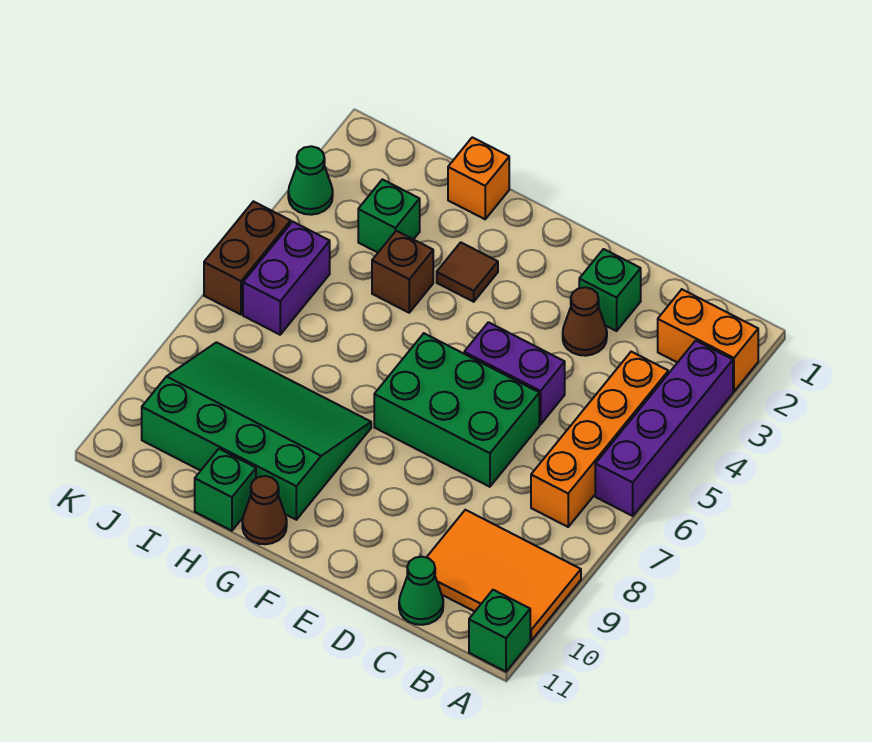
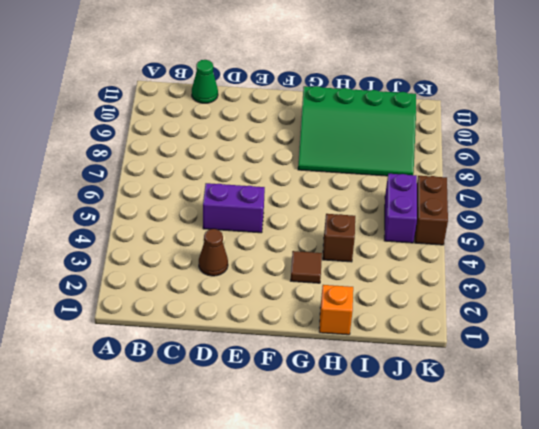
none -> orange brick A2:B2 level 1
none -> purple brick A3:A6 level 1
none -> orange tile A9:C10 level 1

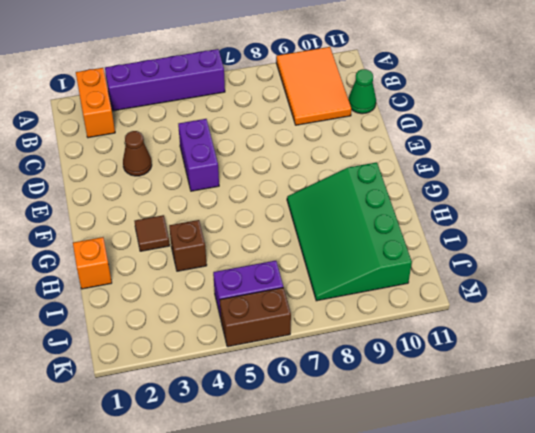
none -> green brick A11 level 1
none -> orange brick B4:B7 level 1
none -> green brick D2 level 1

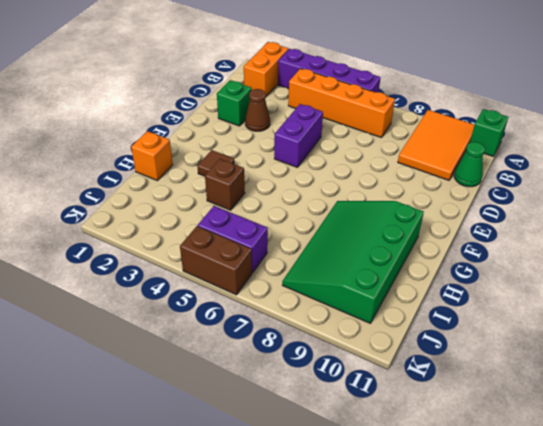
none -> green brick D6:F7 level 1
none -> brown cone G11 level 1
none -> green brick H11 level 1

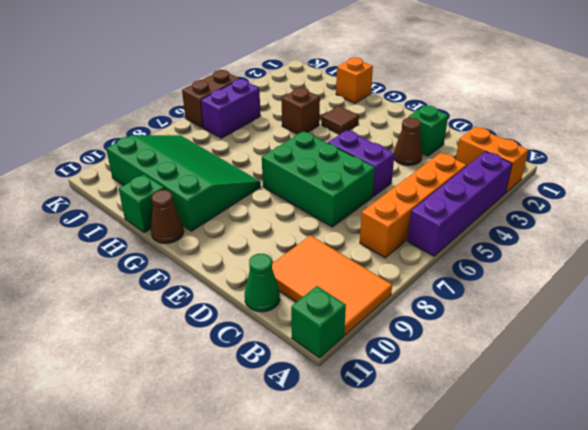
none -> green brick I3 level 1
none -> green cone K3 level 1

